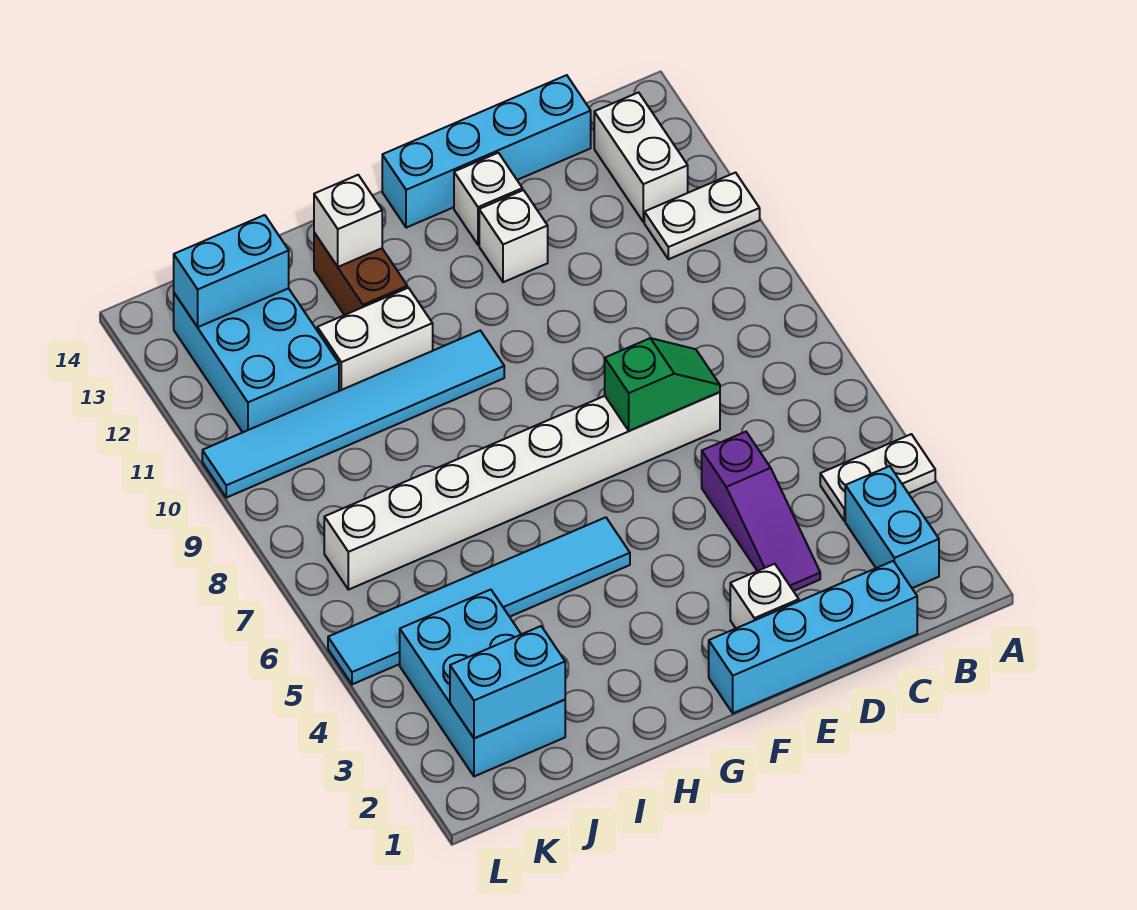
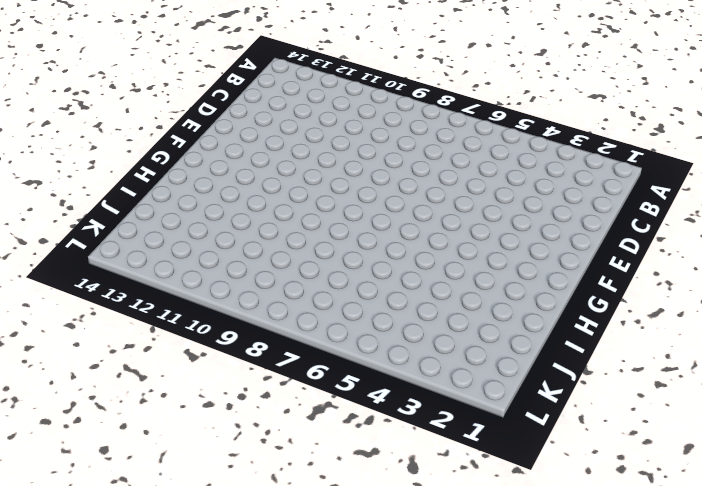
none -> white plate A4:B4 level 1
none -> white plate A11:B11 level 1
none -> cyan brick B2:B3 level 1

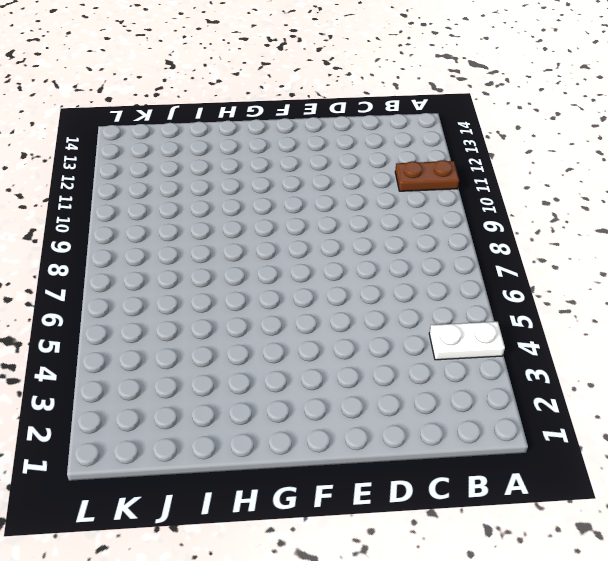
brown plate A11:B11 level 1 -> white plate A11:B11 level 1
none -> cyan brick B2:B3 level 1
none -> white brick B12:B13 level 1
none -> cyan brick C1:F1 level 1

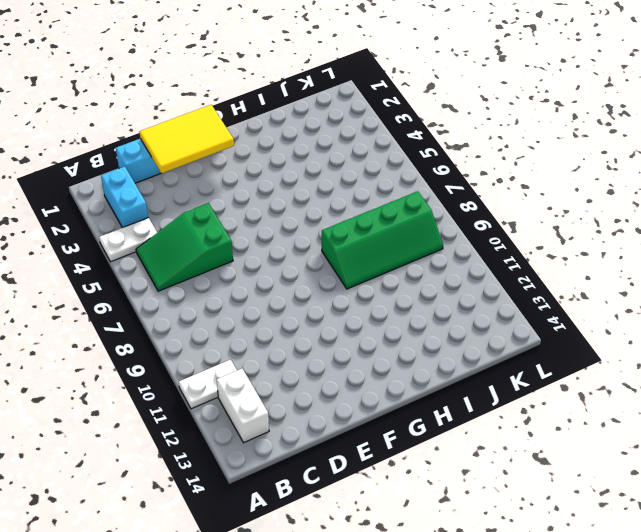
green slope B5:D6 level 1 top D -> purple slope D3:D5 level 1 top 5
yellow tile D1:F2 level 2 -> none
green slope H8:K9 level 1 top 8 -> none
none -> cyan brick C14:F14 level 1
none -> white brick D7:K7 level 1
none -> white brick E2 level 1

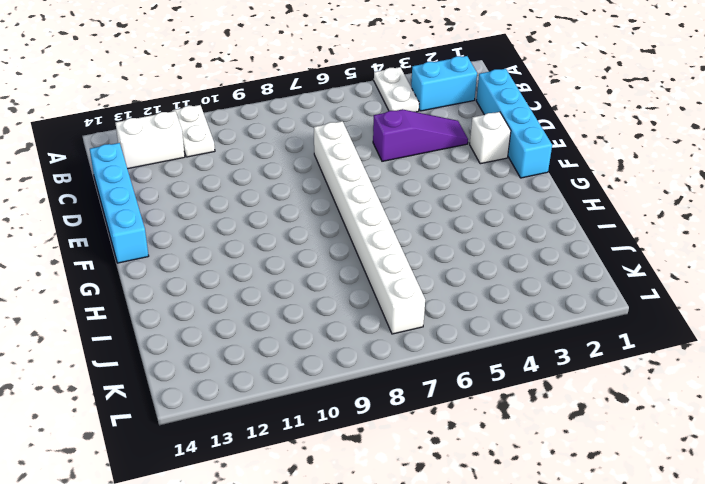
none -> white brick E12 level 1
none -> white brick E13 level 1
none -> cyan tile G5:L5 level 1

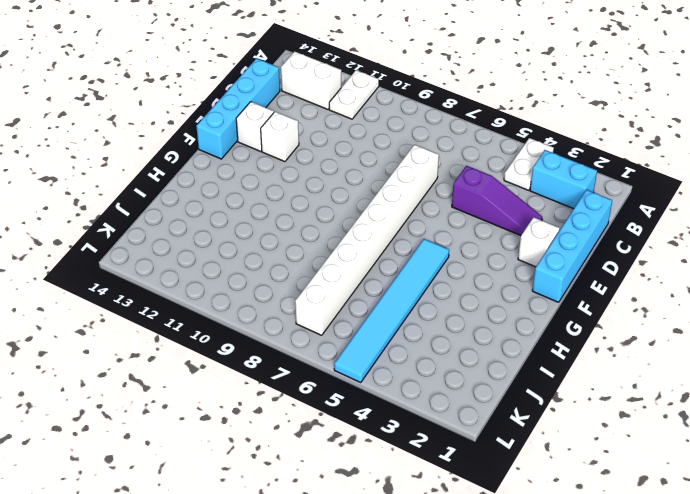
none -> cyan tile G10:L10 level 1
none -> white brick H11:I11 level 1
none -> brown brick H12:H13 level 1

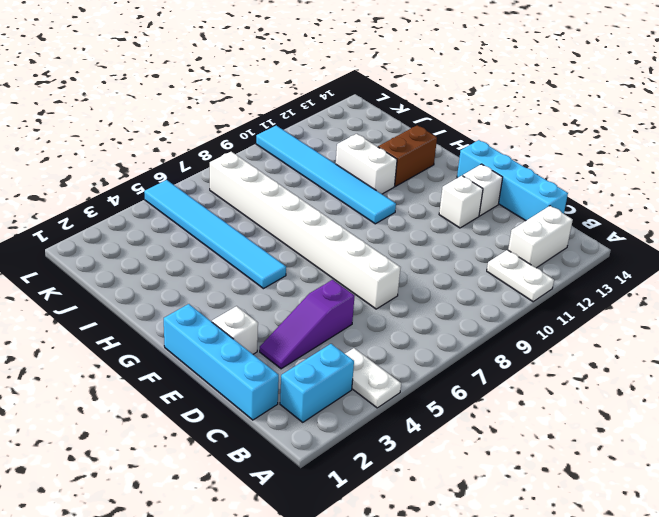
none -> cyan brick J2:K4 level 1
none -> cyan brick J11:K13 level 1
none -> green slope D7:E7 level 2 top E

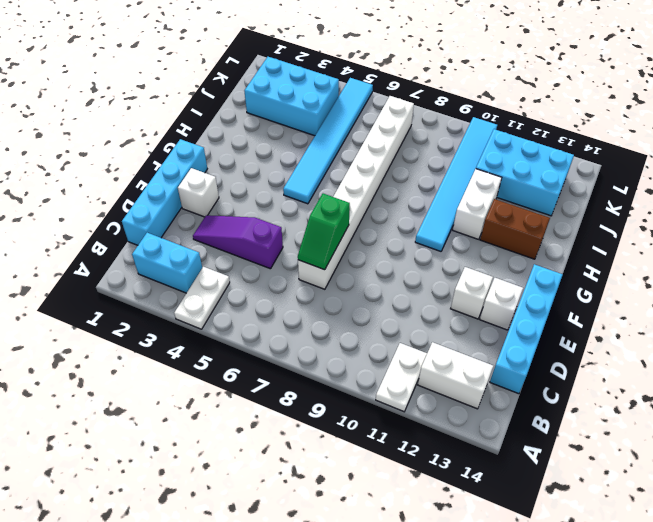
none -> white brick H13 level 2
none -> cyan brick J2:K2 level 2
none -> cyan brick J13:K13 level 2

